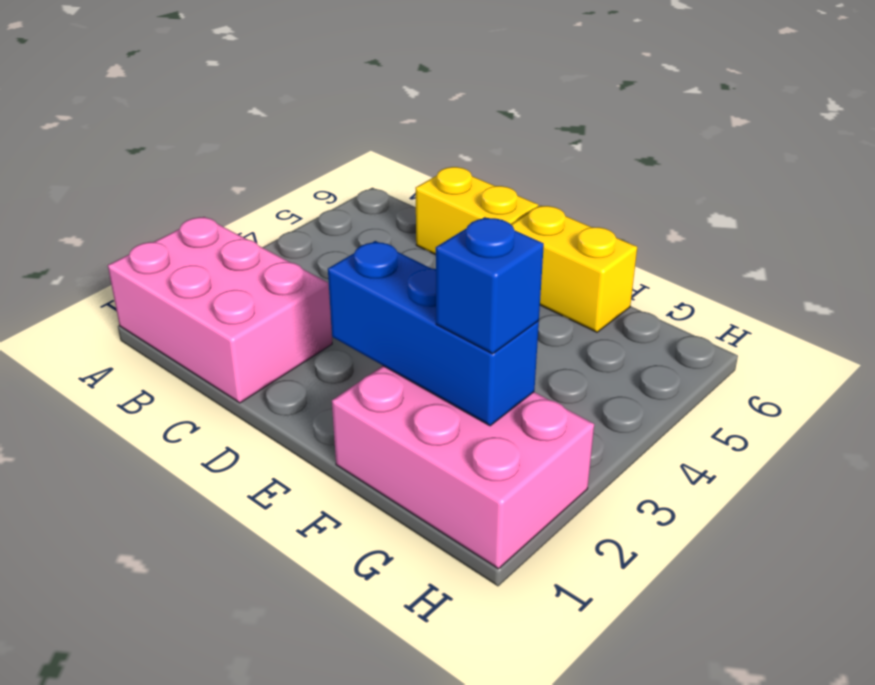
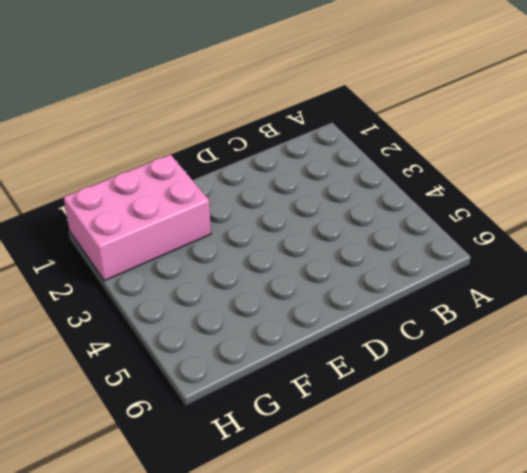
none -> pink brick A1:C2 level 1
none -> yellow brick C6:D6 level 1

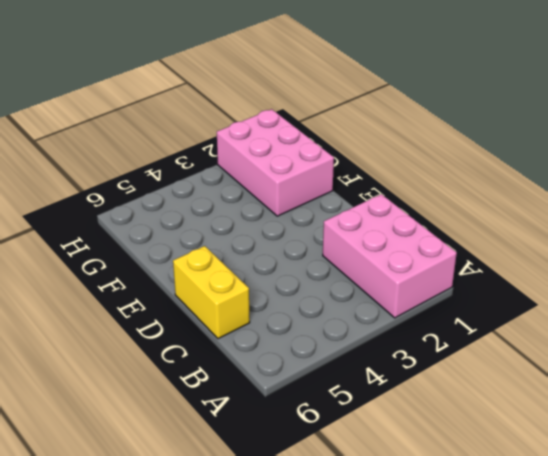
none -> yellow brick E6:F6 level 1
none -> blue brick E2:G2 level 2

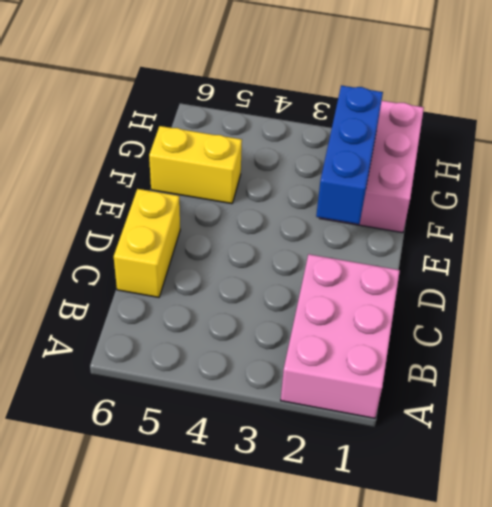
yellow brick F5:F6 level 1 -> yellow brick E6:F6 level 1
none -> blue brick G2 level 3

